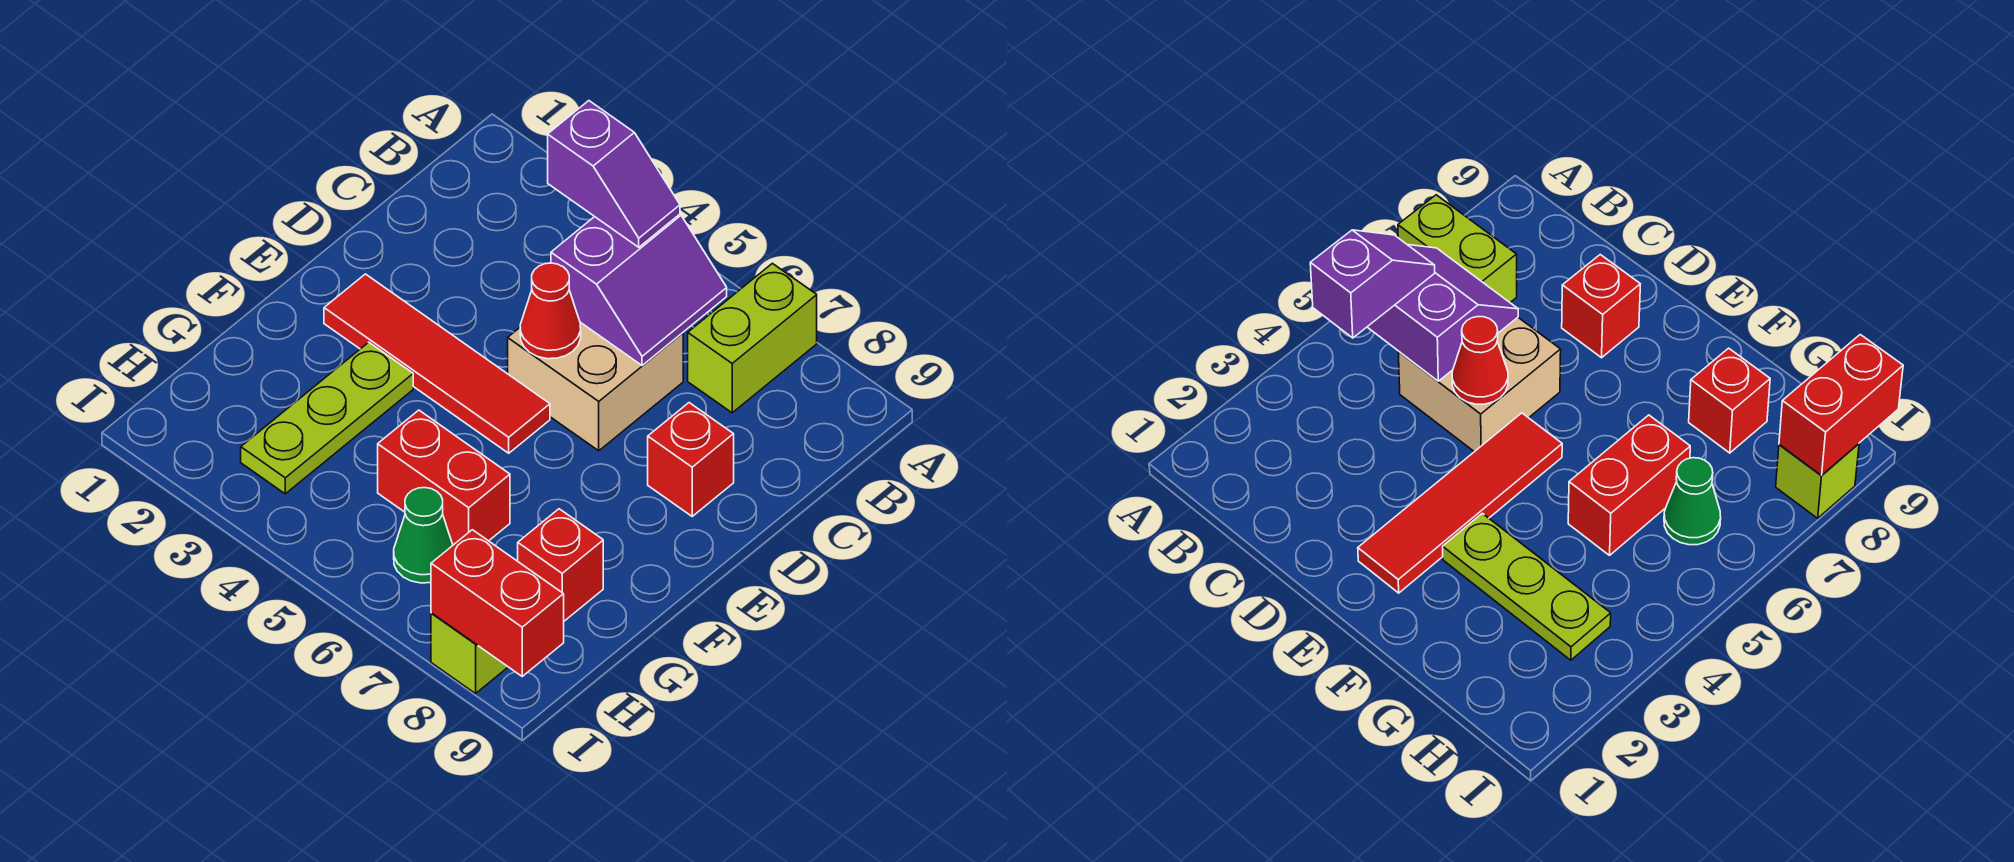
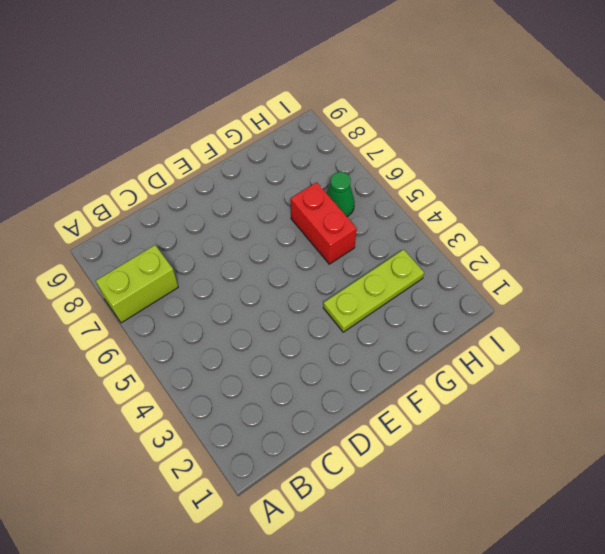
none -> tan brick C5:D6 level 1
none -> red brick D8 level 1
none -> red tile E2:E5 level 1

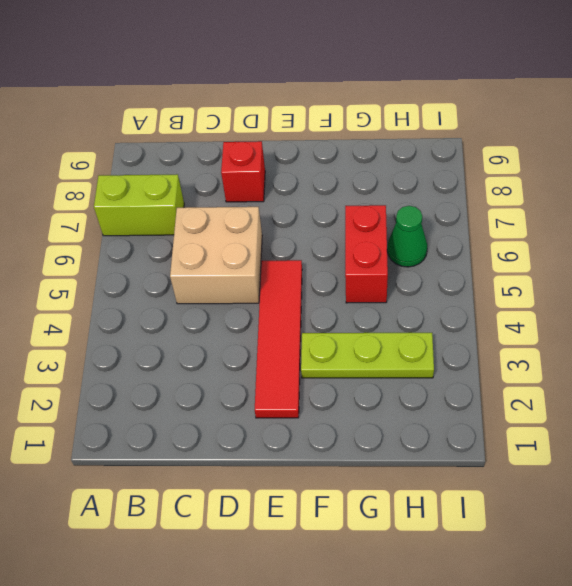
none -> red brick G8 level 1
none -> lime brick I8 level 1
none -> purple slope B5:C6 level 2 top 5

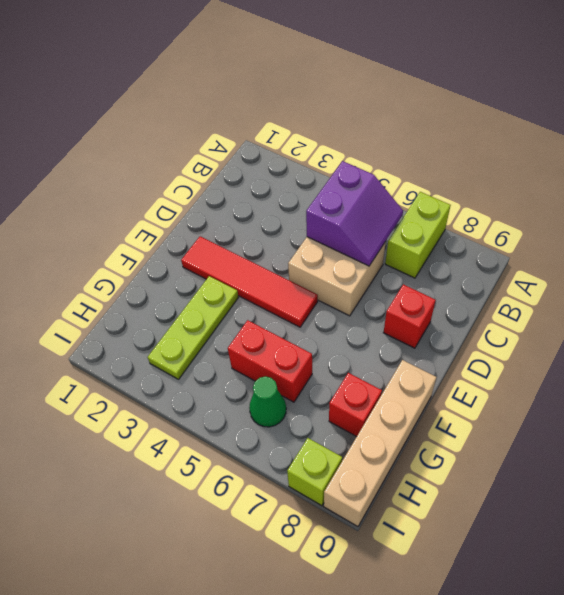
tan brick F9:I9 level 1 -> none
none -> red cone D5 level 2
none -> red brick I8:I9 level 2
none -> purple slope B4:B5 level 3 top 4

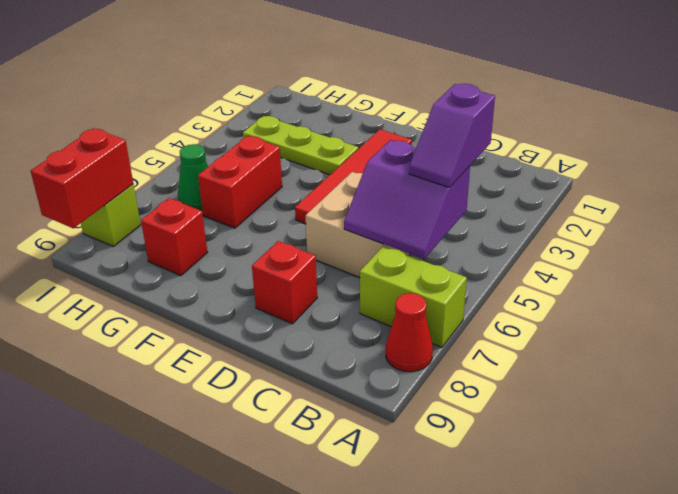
red cone A8 level 1 -> red cone D5 level 2

